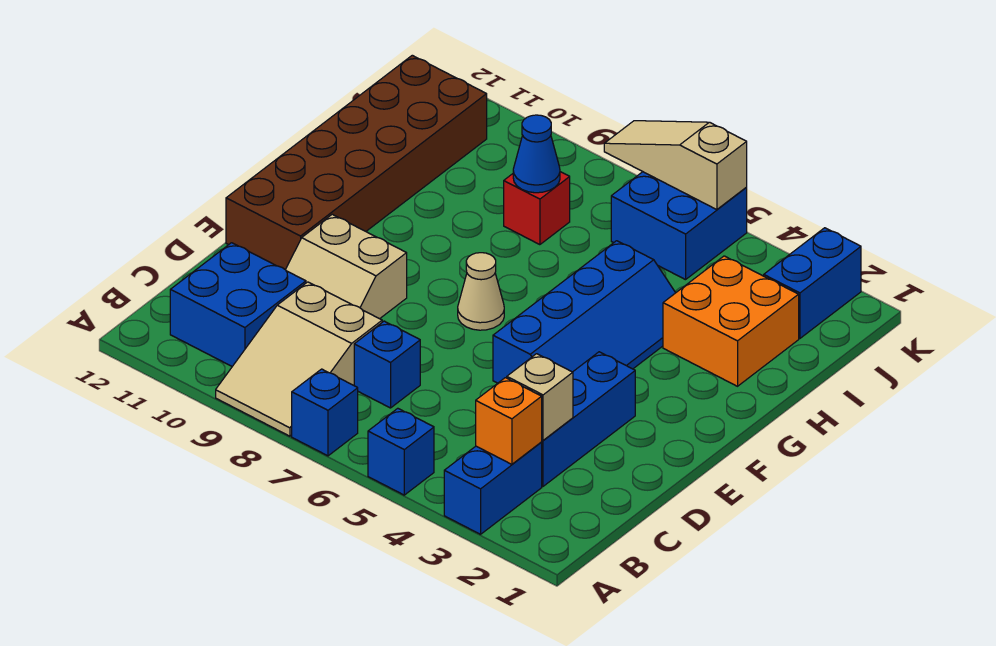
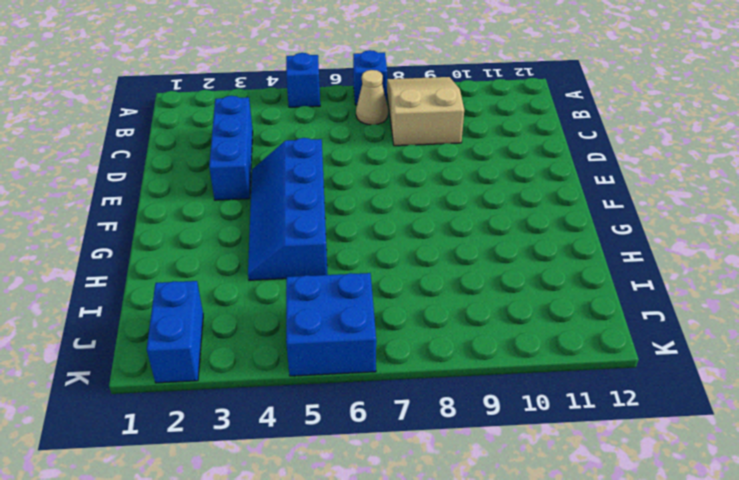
tan cone B7 level 1 -> tan cone F7 level 1
none -> blue brick A3:B3 level 1
none -> blue brick B10:C11 level 1
none -> blue brick C7 level 1

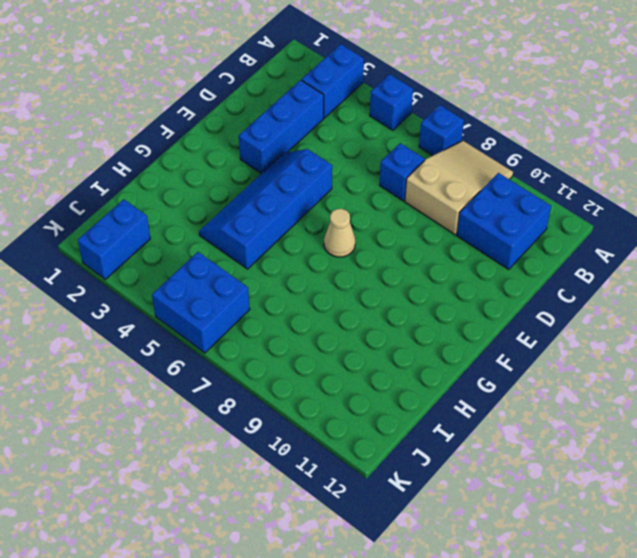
none -> tan slope D9:E10 level 1 top E
none -> brown brick E11:J12 level 1
none -> orange brick H2:I3 level 1

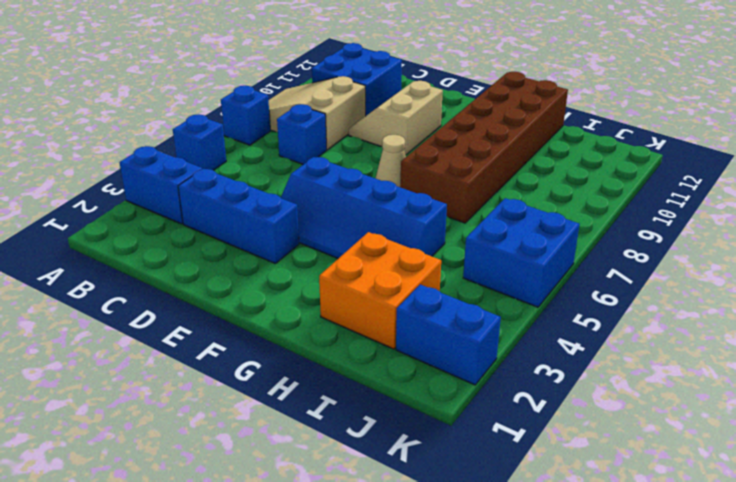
brown brick G7:H12 level 1 -> brown brick E11:J12 level 1
none -> red brick I8 level 1
none -> orange brick B3 level 2
none -> tan brick C3 level 2

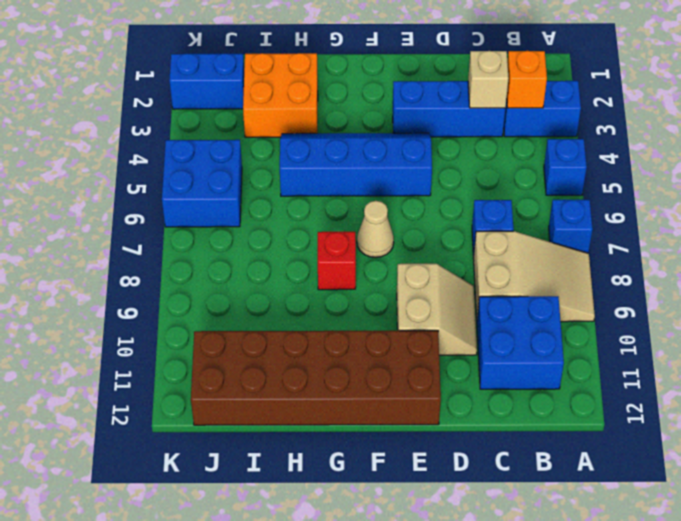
red brick G8 level 1 -> red brick I8 level 1
none -> blue cone I8 level 2
none -> tan slope K5:K7 level 2 top 5

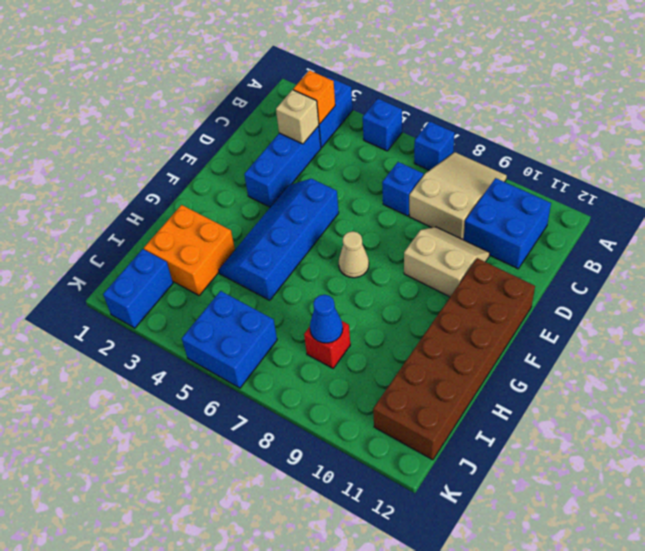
none -> tan slope K5:K7 level 2 top 5

